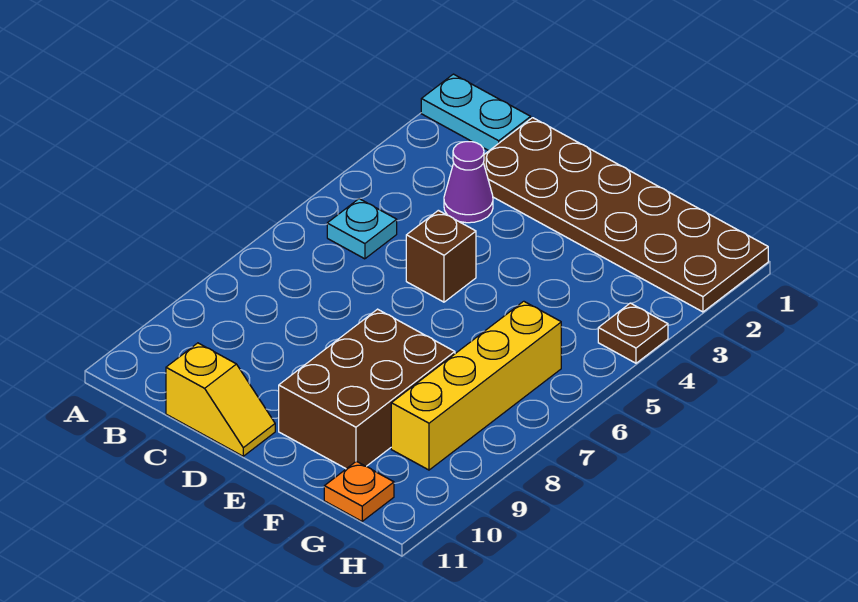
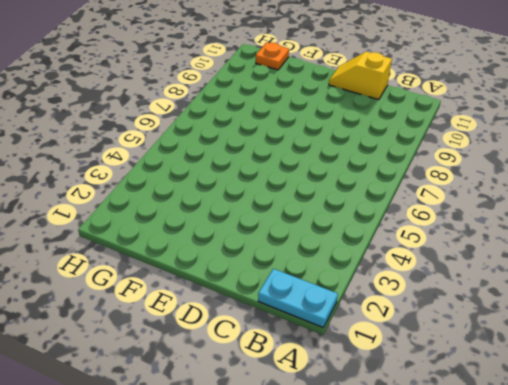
none -> cyan plate B5 level 1
none -> brown plate C1:H2 level 1

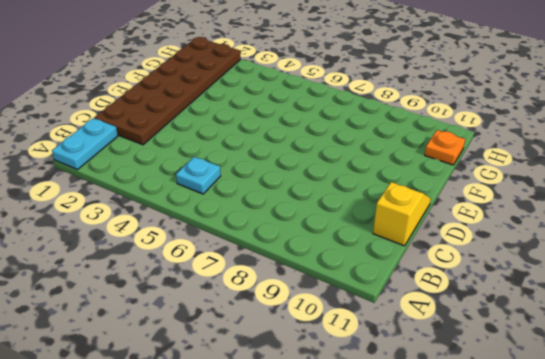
none -> purple cone C3 level 1
none -> brown brick D5 level 1

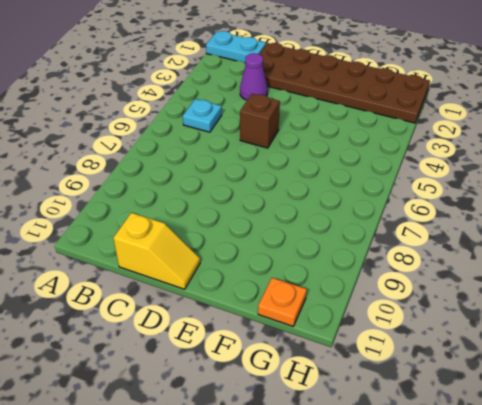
none -> brown brick E8:F10 level 1
none -> yellow brick G6:G9 level 1

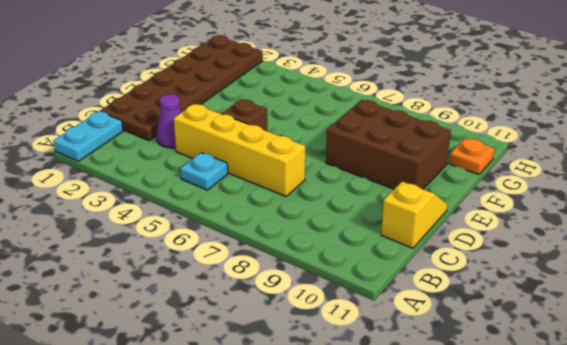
yellow brick C4:C7 level 1 -> yellow brick G6:G9 level 1
none -> brown plate H4 level 1

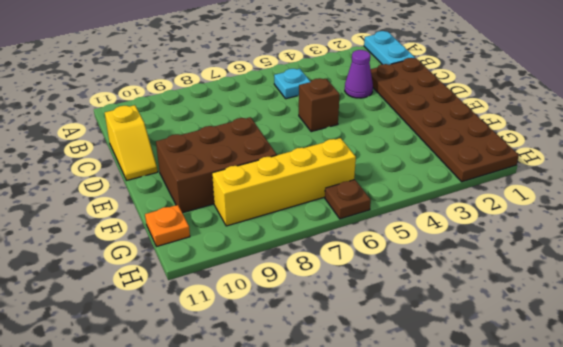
brown plate H6 level 1 -> brown plate H4 level 1

